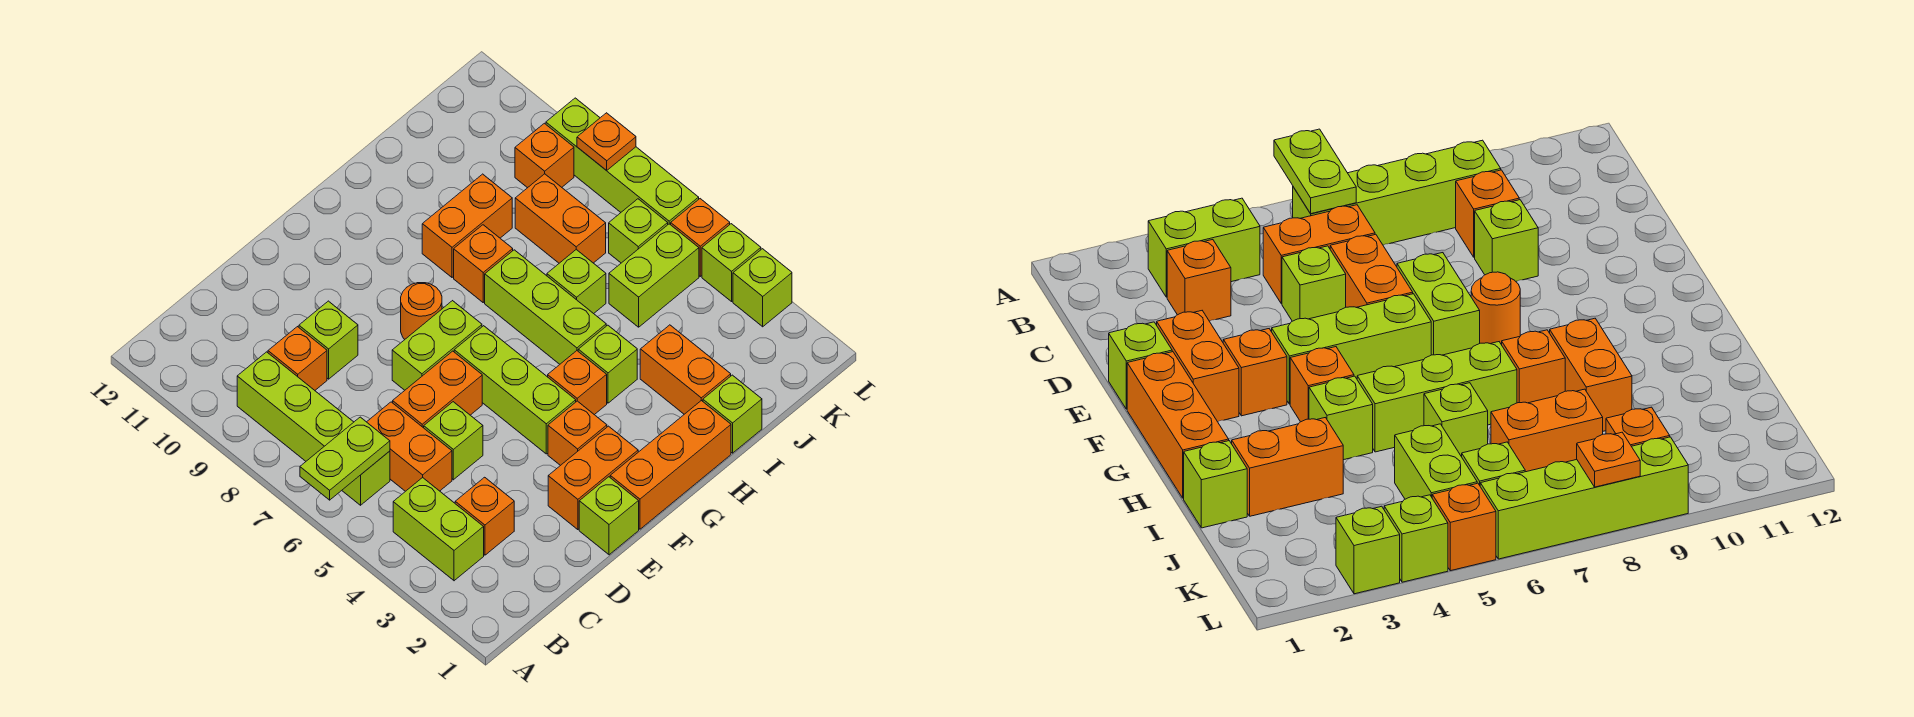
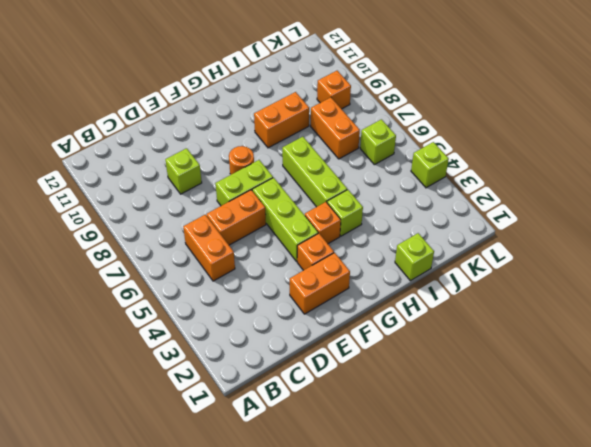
none -> lime brick B3:B4 level 1
none -> lime brick B6:B9 level 1
none -> orange brick C3 level 1
none -> orange brick C9 level 1

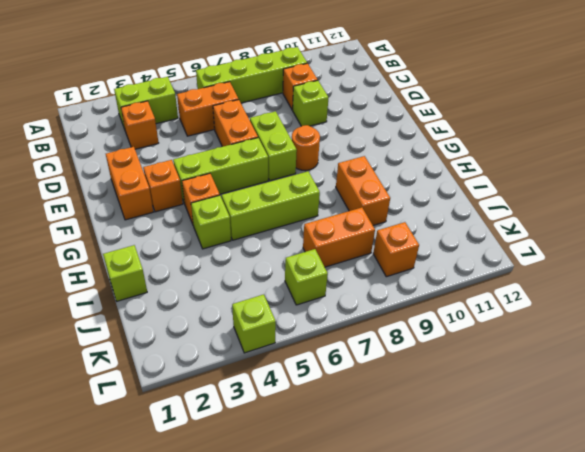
none -> lime brick D5 level 1
none -> lime brick E1 level 1
none -> orange brick F1:H1 level 1
none -> orange brick H8 level 1

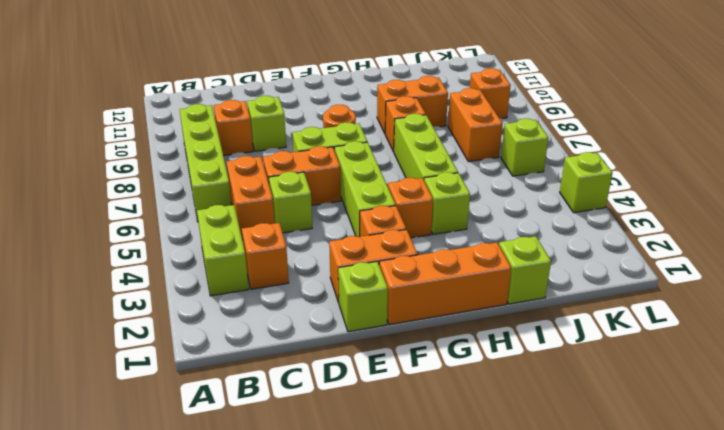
none -> orange brick I2:I3 level 1
none -> lime brick I6 level 1
none -> lime brick J5:K5 level 1
none -> lime brick L3 level 1

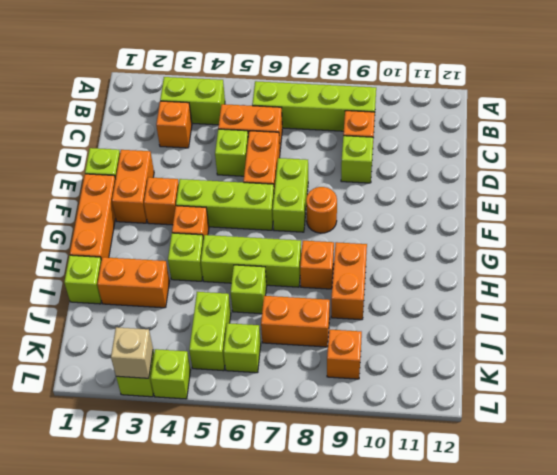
tan brick L3 level 2 -> none
none -> orange brick L5 level 1
none -> lime brick L6:L9 level 1
none -> lime plate A6:B6 level 2
none -> orange plate L8 level 2

